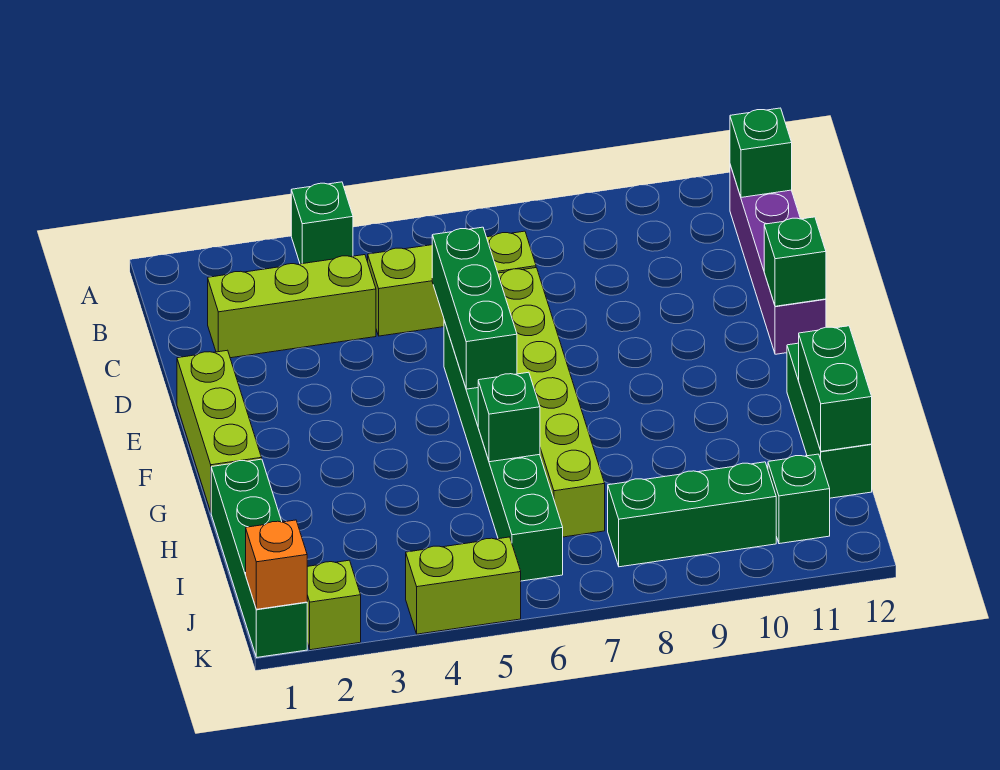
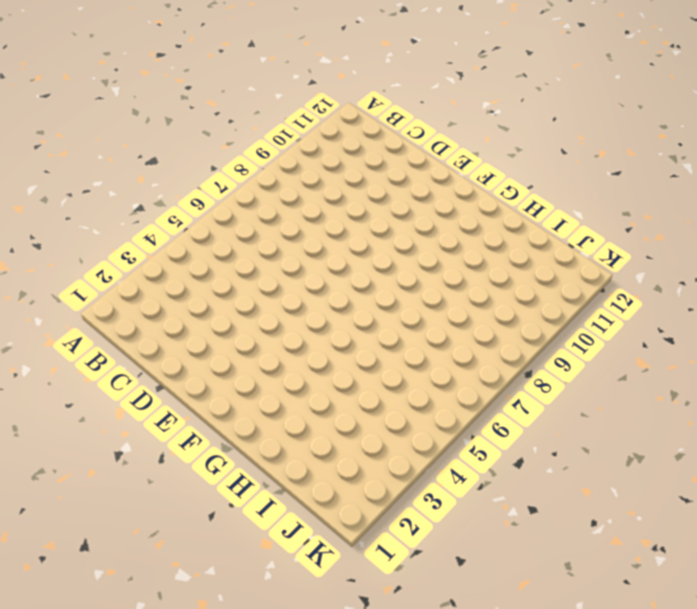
none -> green brick A4 level 1
none -> purple brick B12:E12 level 1
none -> lime brick C2:C4 level 1

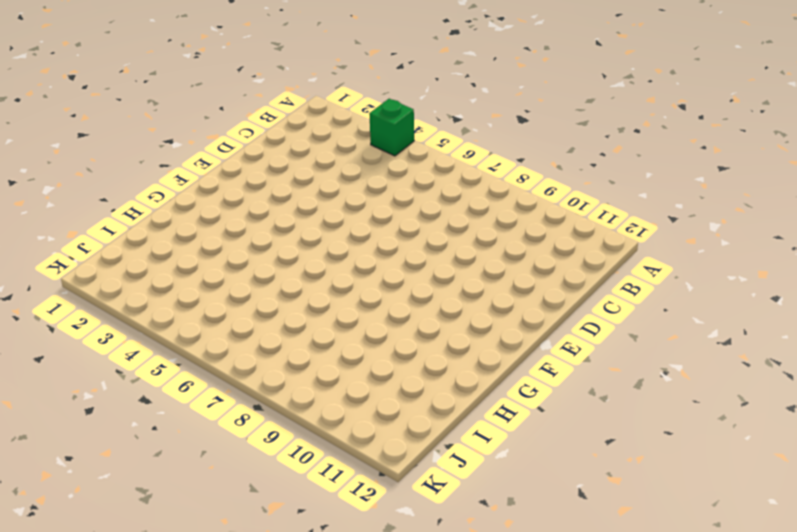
none -> purple brick B12:E12 level 1
none -> lime brick C2:C4 level 1
none -> lime brick C5:C7 level 1

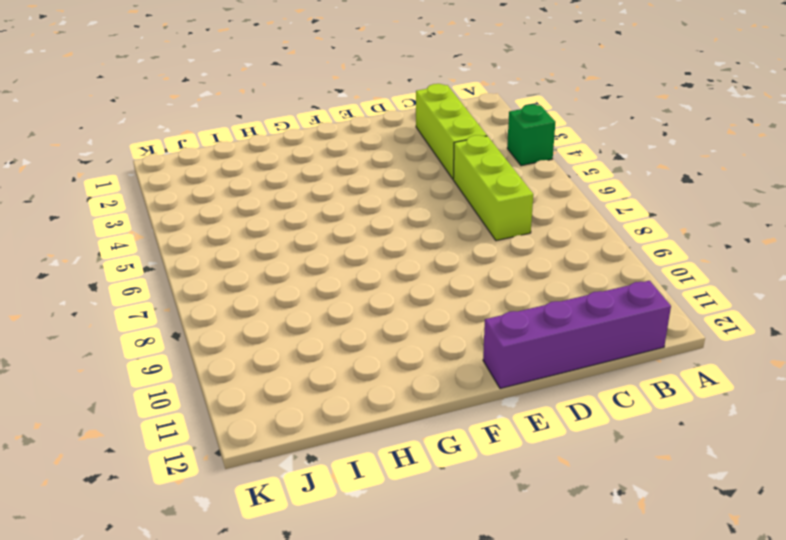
none -> lime brick D7:I7 level 1
none -> lime brick E1:G1 level 1
none -> green brick E6:J6 level 1

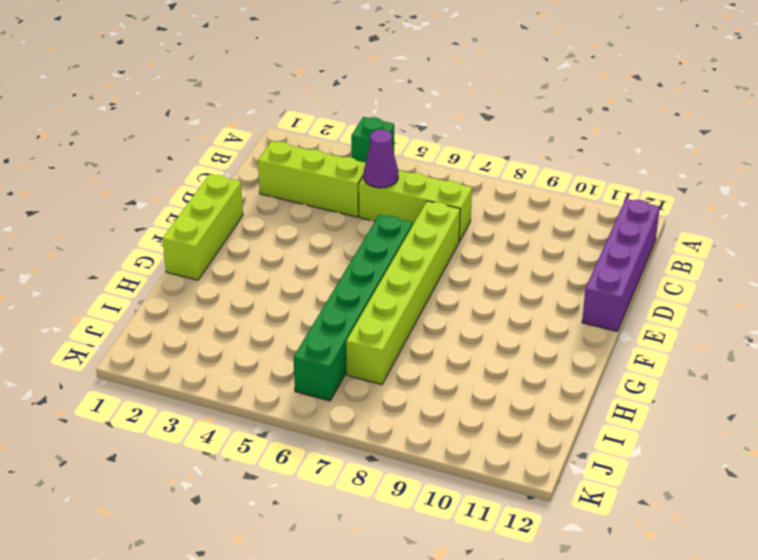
purple cone C5 level 2 -> none
none -> green brick G12:I12 level 1
none -> green brick H1:K1 level 1
none -> green brick J8:J10 level 1

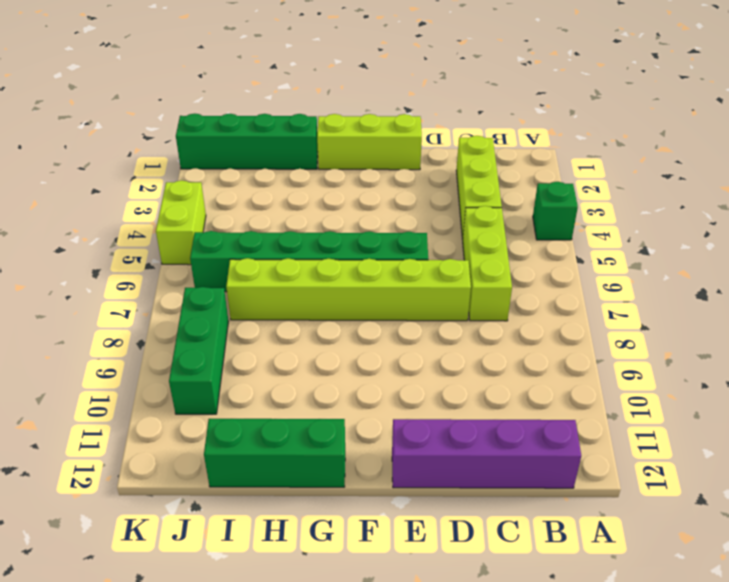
none -> green brick J11 level 1
none -> lime brick K2 level 1
none -> green brick B12 level 2

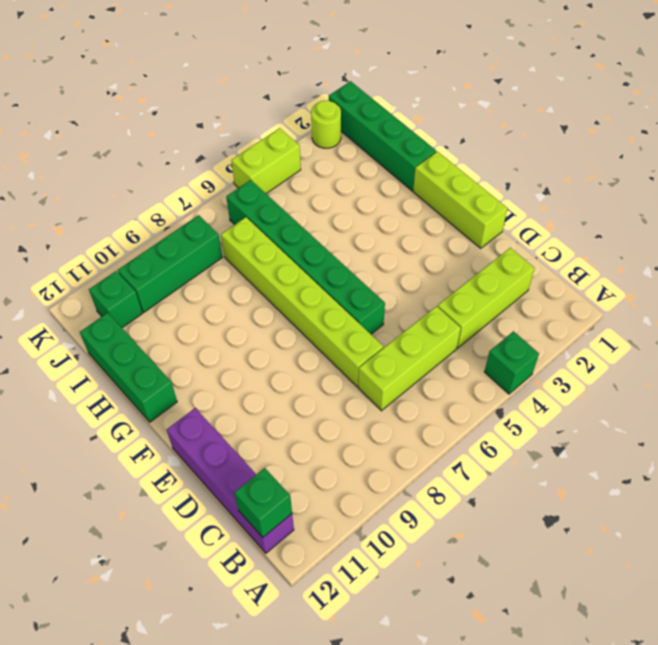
lime round brick K2 level 1 -> lime brick K2 level 1
none -> green brick D6:F6 level 2
none -> green brick E12 level 2
none -> green brick H6 level 2

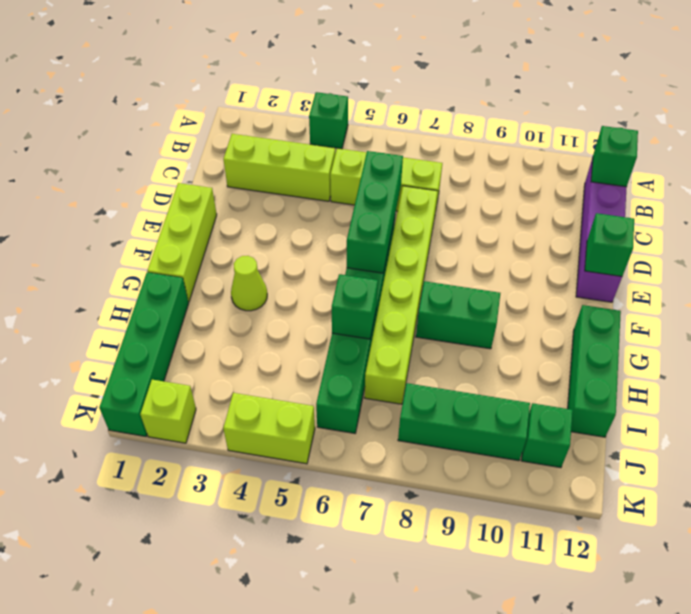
lime cone G3 level 1 -> none
green brick G8:G9 level 1 -> green brick H12:I12 level 2
none -> orange brick K1 level 2

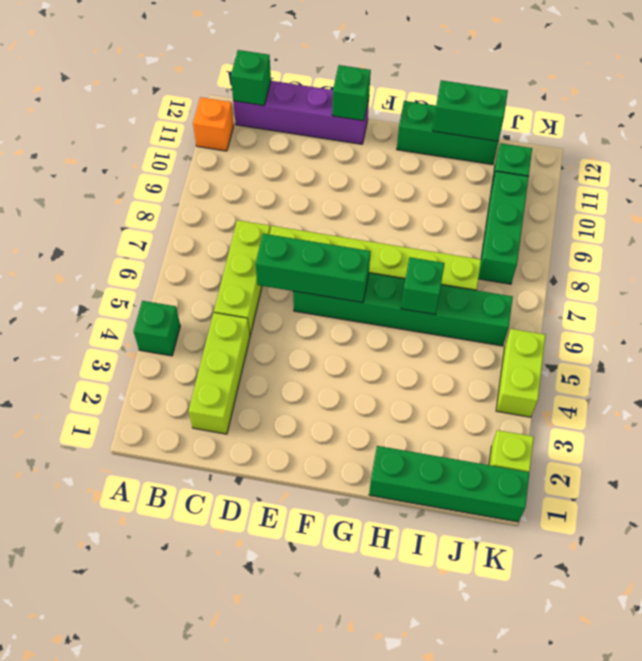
orange brick A11 level 1 -> orange brick K1 level 2
none -> lime brick E1:G1 level 1

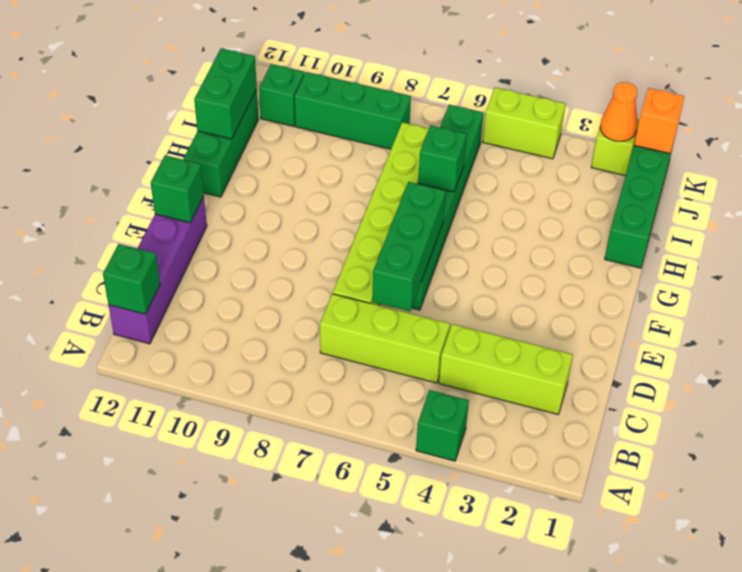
orange cone K2 level 2 -> none
none -> lime brick E1:G1 level 1

